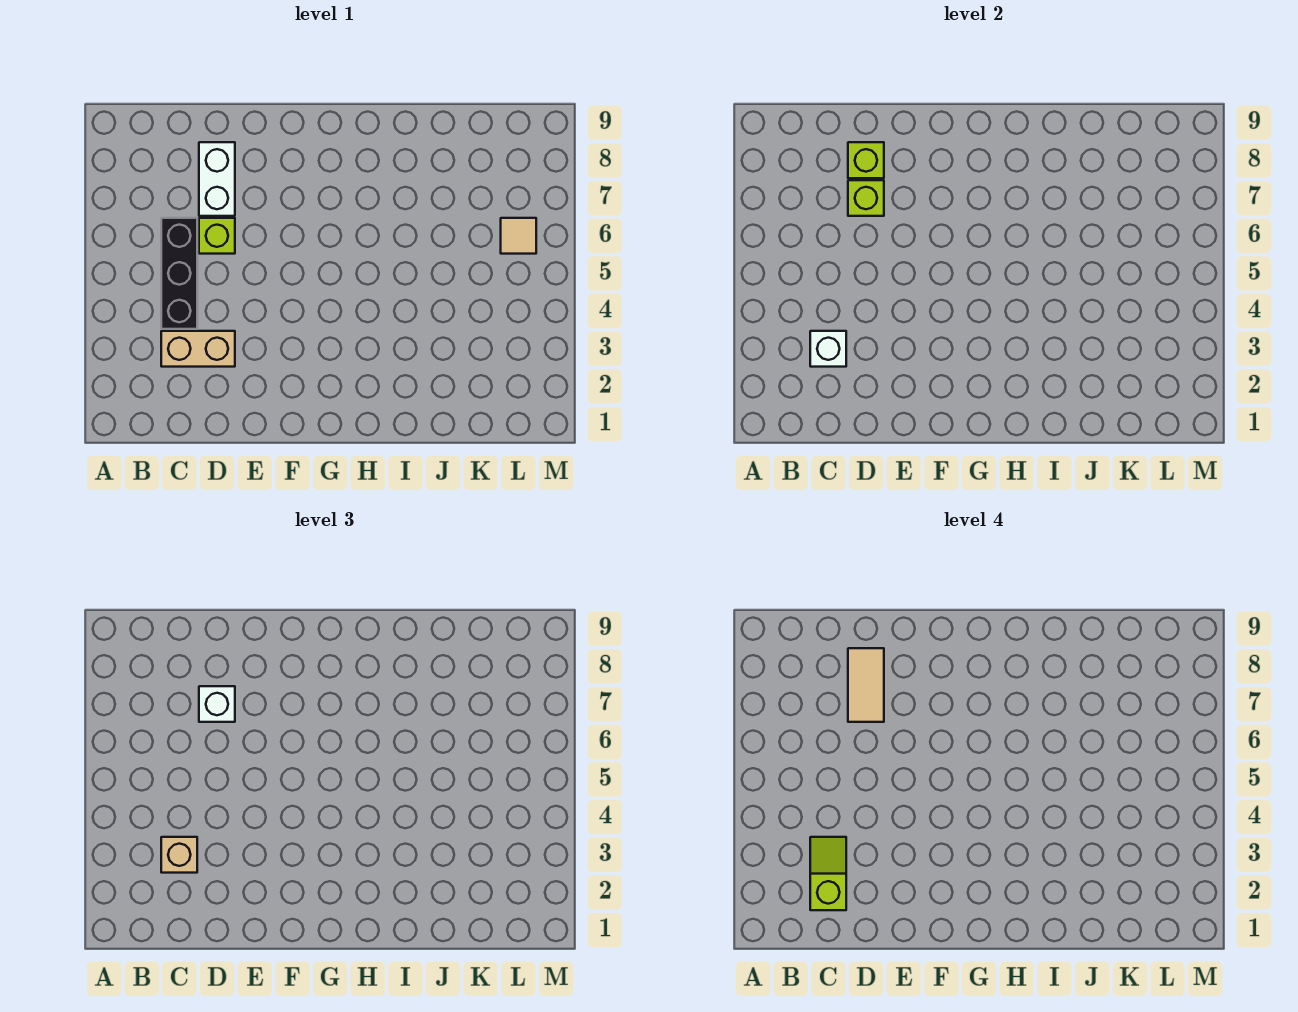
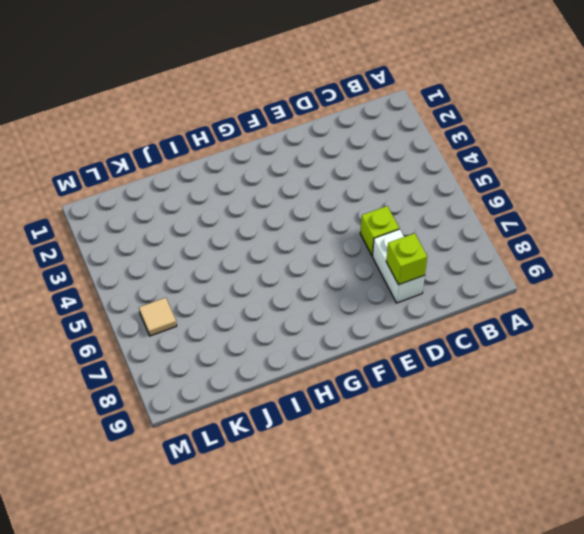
none -> tan brick C3:D3 level 1
none -> black brick C4:C6 level 1
none -> white brick C3 level 2

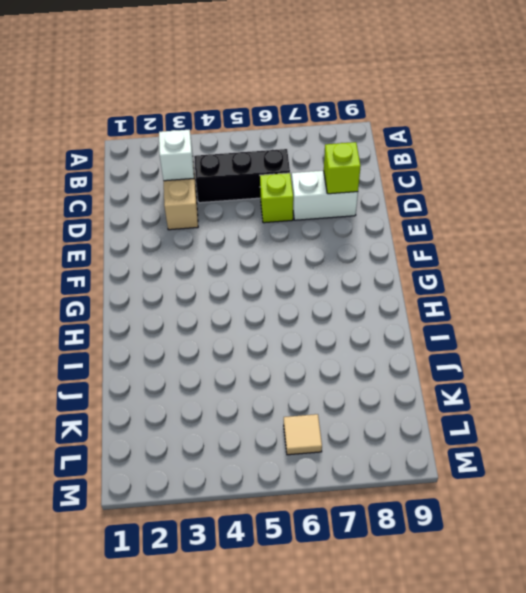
none -> lime brick D7 level 2
none -> tan brick C3 level 3
none -> white brick D7 level 3

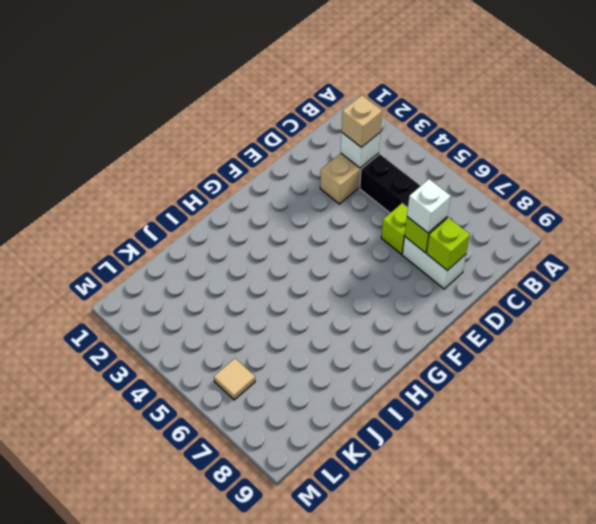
none -> lime slope C2:C3 level 4 top 2
none -> tan tile D7:D8 level 4

